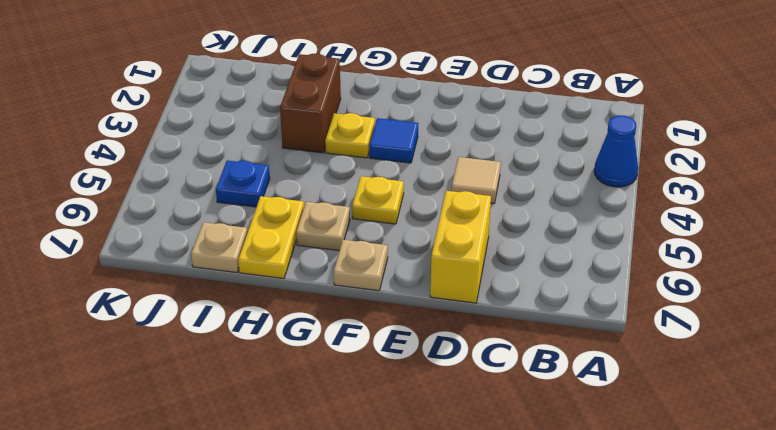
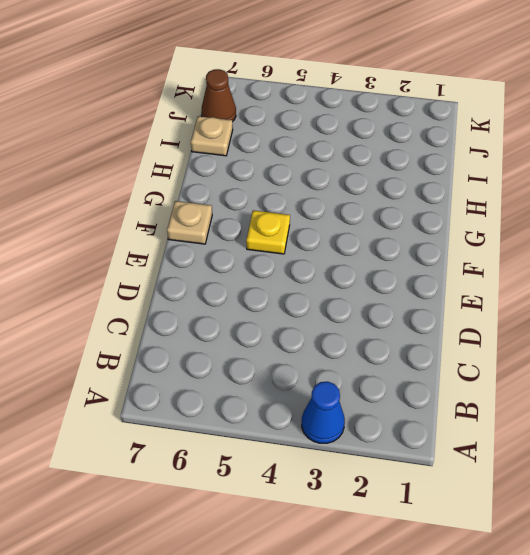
brown cone J7 level 1 -> none
none -> tan tile D4 level 1
none -> yellow brick D6:D7 level 1
none -> blue tile F3 level 1

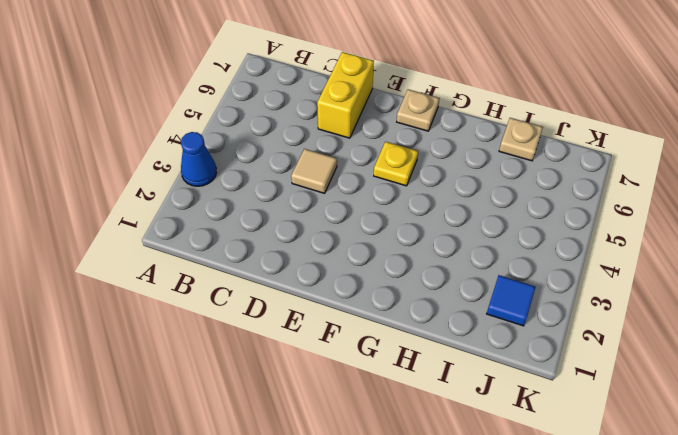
blue tile J2 level 1 -> blue tile F3 level 1
none -> yellow plate G3 level 1
none -> tan plate G6 level 1
none -> brown brick H2:H3 level 1

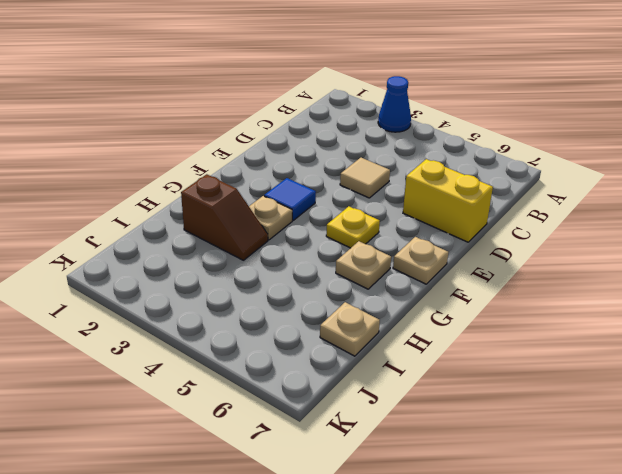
tan plate G3 level 1 -> yellow plate G3 level 1
brown slope H2:H3 level 1 top 2 -> brown brick H2:H3 level 1
none -> yellow plate H6:H7 level 1
none -> blue plate I5 level 1

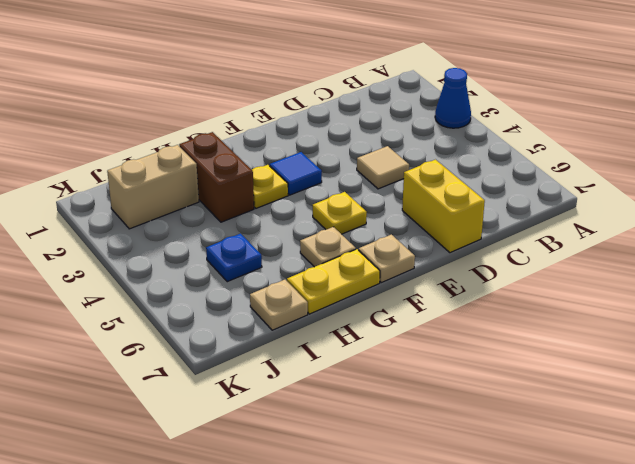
yellow plate G7:H7 level 1 -> yellow plate H6:H7 level 1
tan brick I2:J2 level 1 -> none

